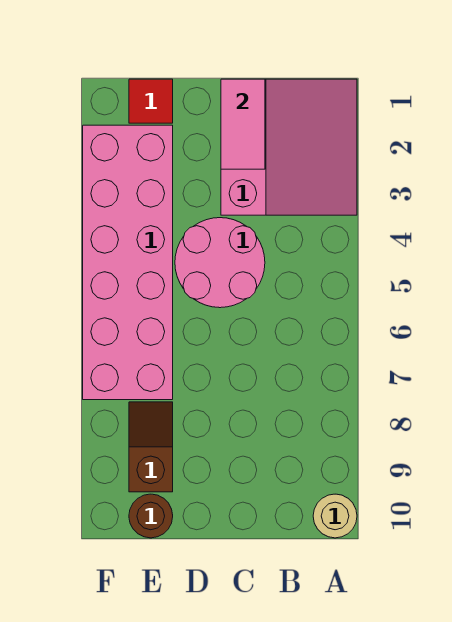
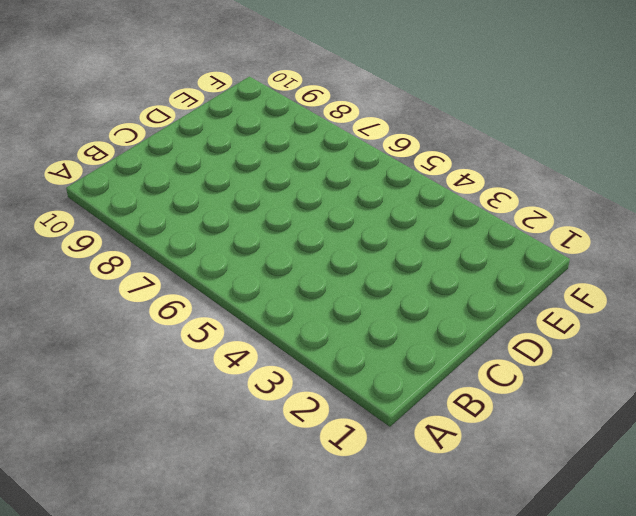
none -> pink slope A1:C3 level 1 top C
none -> tan round brick A10 level 1

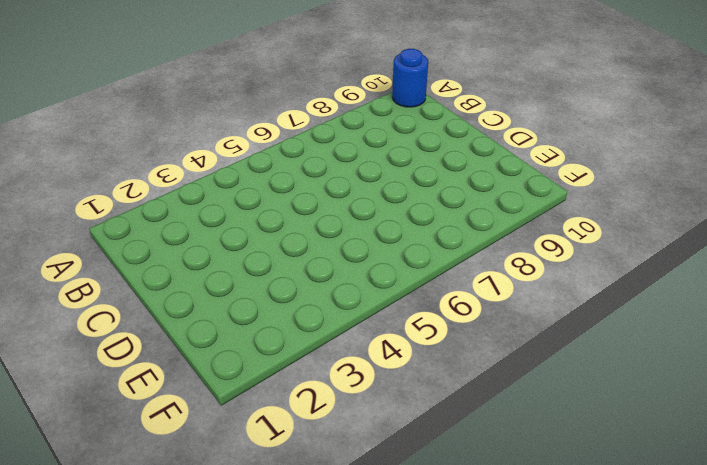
blue round brick A10 level 1 -> tan round brick A10 level 1
none -> pink slope A1:C3 level 1 top C
none -> pink round brick C4:D5 level 1

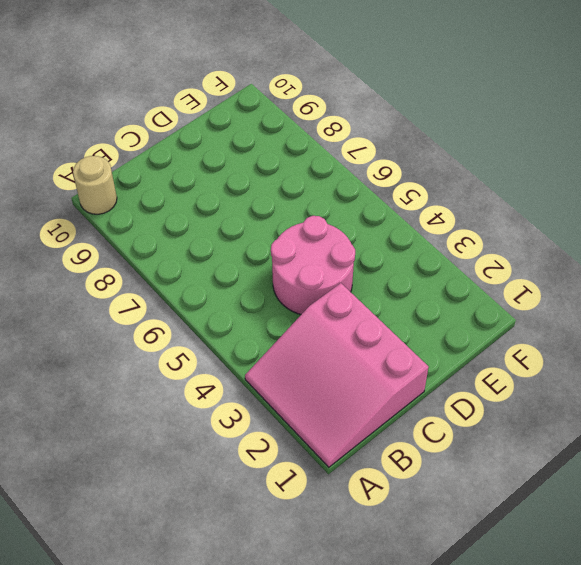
none -> red tile E1 level 1
none -> pink brick E2:F7 level 1

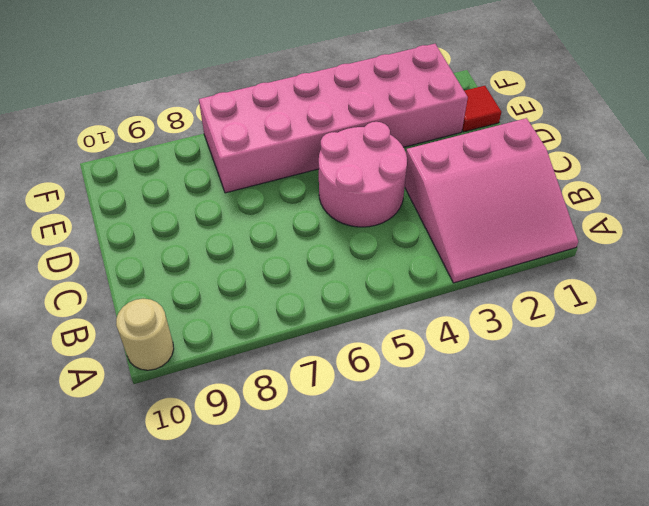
none -> brown slope E8:E9 level 1 top 9
none -> brown round brick E10 level 1

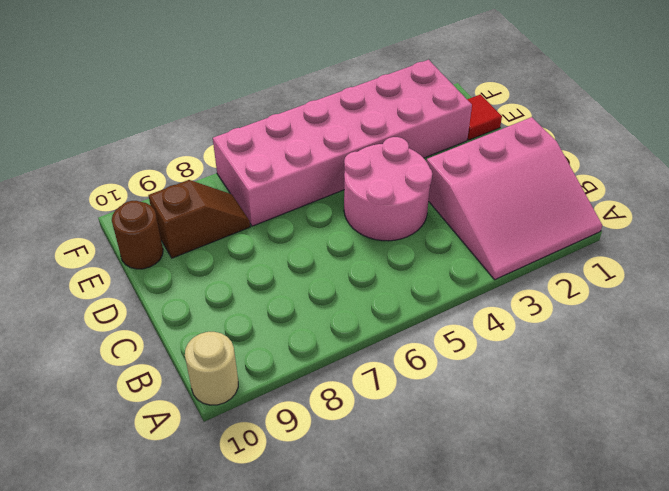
none -> pink tile C1:C2 level 2

